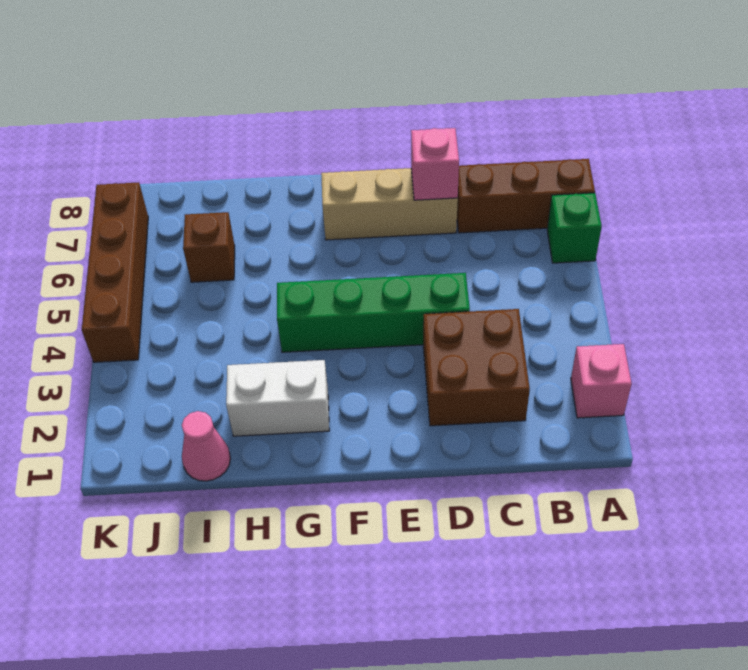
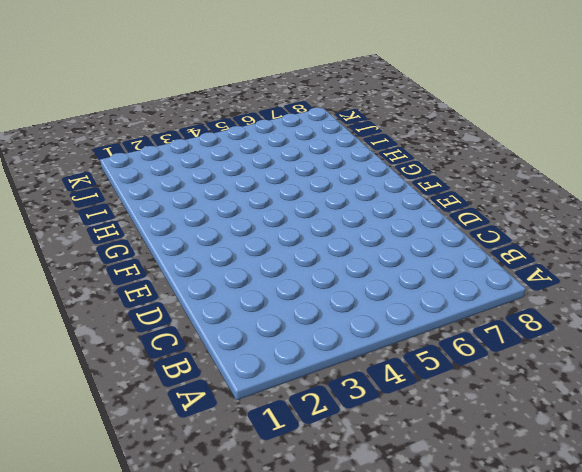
none -> pink brick A2 level 1
none -> green brick A6 level 1

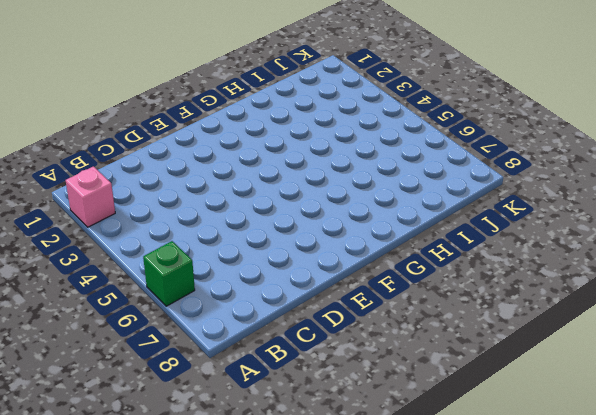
none -> brown brick A7:C7 level 1
none -> brown brick C2:D3 level 1

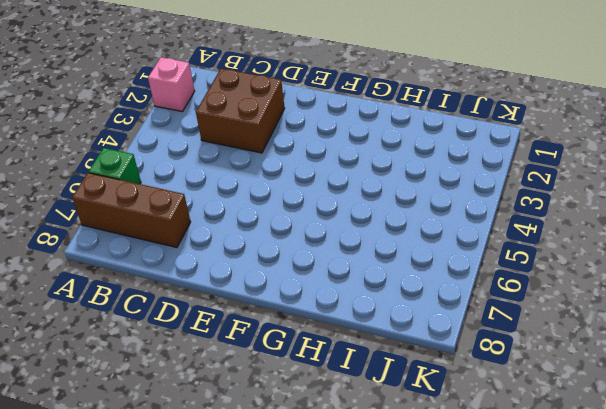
none -> green brick D4:G4 level 1
none -> tan brick D7:F7 level 1

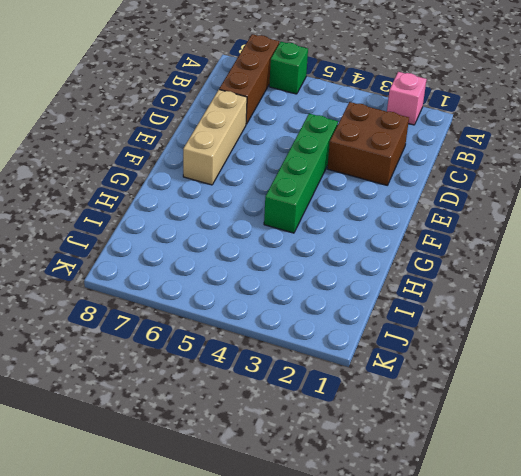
none -> white brick G2:H2 level 1
none -> pink cone I1 level 1

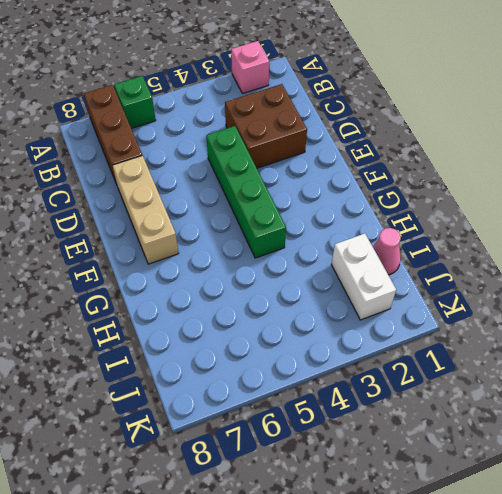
white brick I2:J2 level 1 -> white brick G2:H2 level 1
none -> brown brick I6 level 1
none -> brown brick K4:K7 level 1

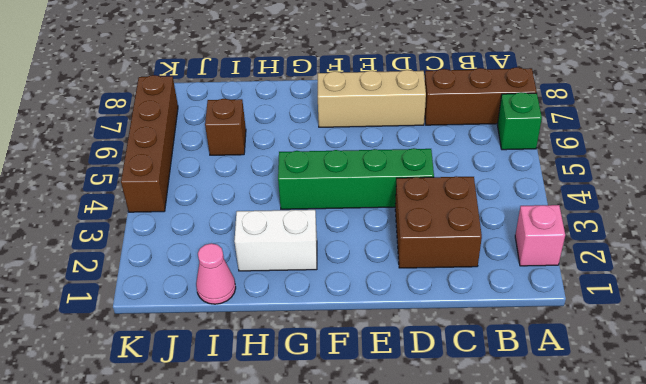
none -> pink brick D7 level 2

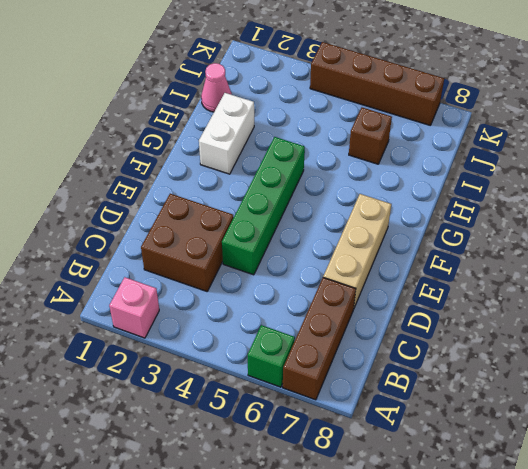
none -> pink brick D7 level 2

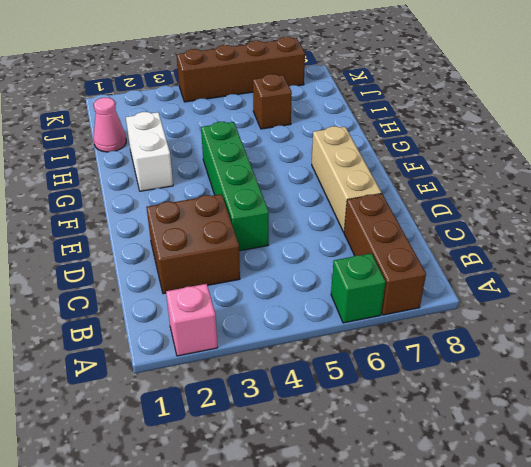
none -> pink brick D7 level 2

